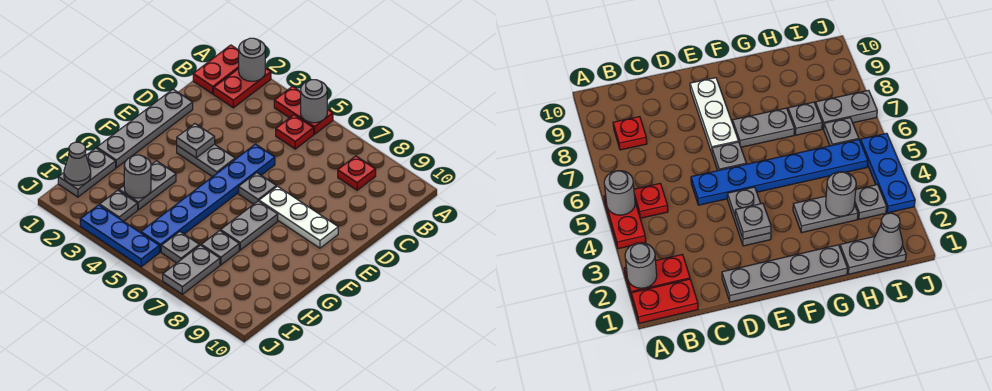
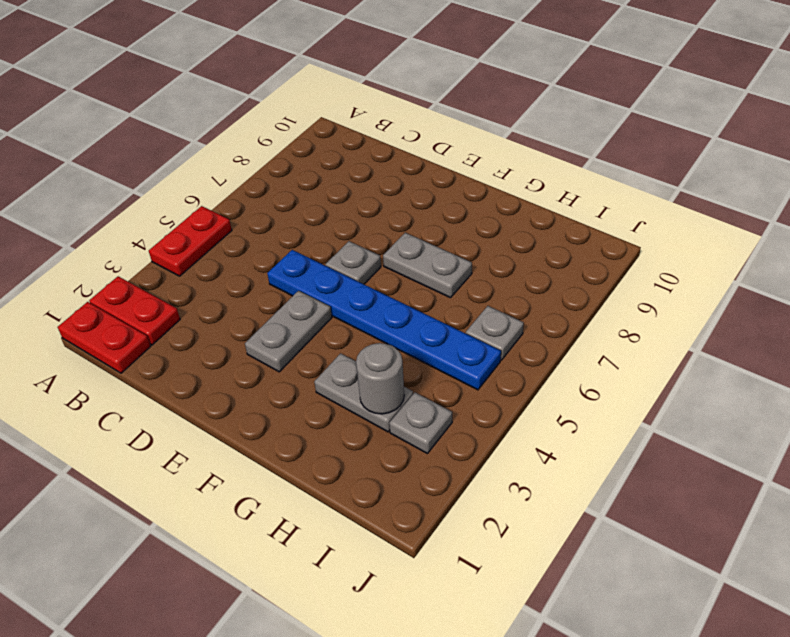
none -> red plate B5 level 1
none -> red plate B8 level 1
none -> grey plate D1:G1 level 1

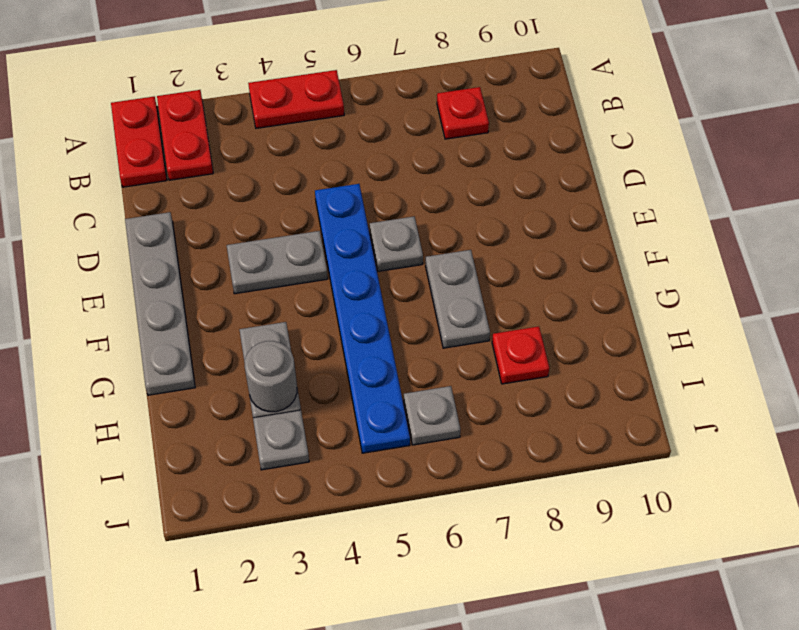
red plate H8 level 1 -> red plate B5 level 1
none -> white plate E7:E9 level 1
none -> grey plate H1:I1 level 1
none -> grey plate H7 level 1

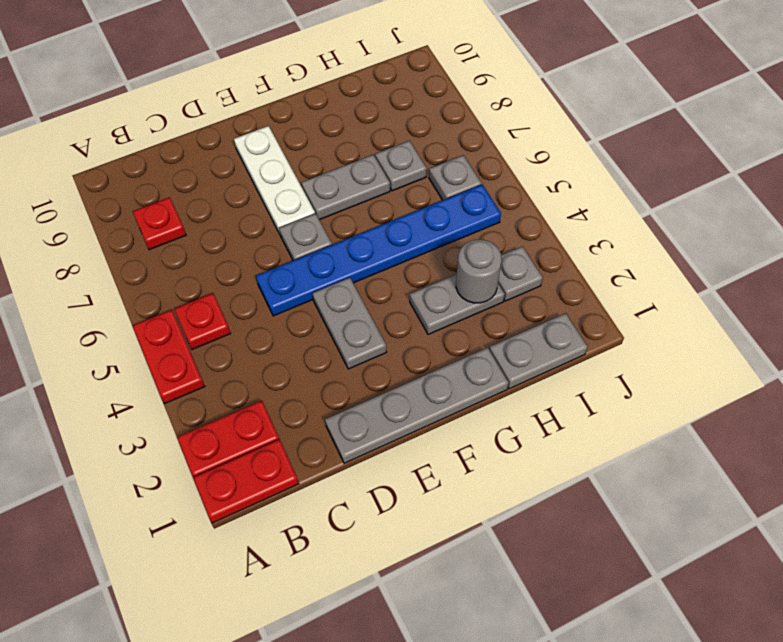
none -> grey plate I7:J7 level 1
none -> blue plate J3:J5 level 1
none -> grey round brick A2 level 2

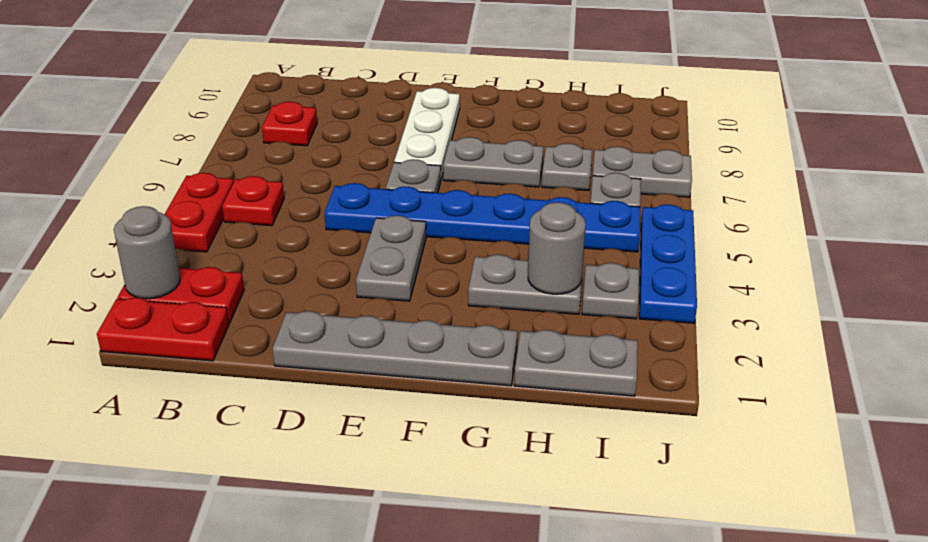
none -> grey round brick A5 level 2
none -> grey plate E3 level 2
none -> grey cone I1 level 2

